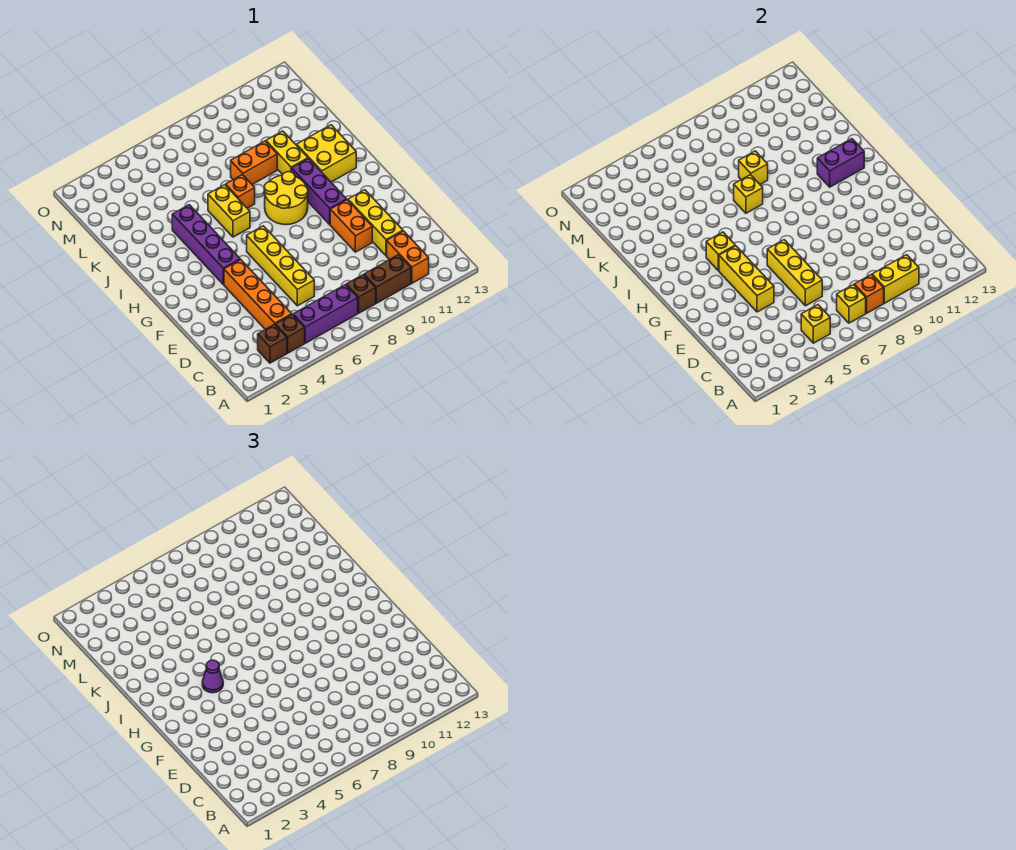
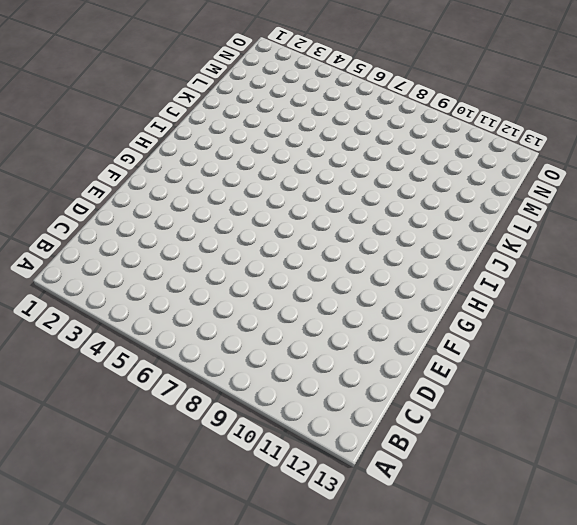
none -> brown brick B3 level 1
none -> brown brick B4 level 1
none -> purple brick B5:B7 level 1

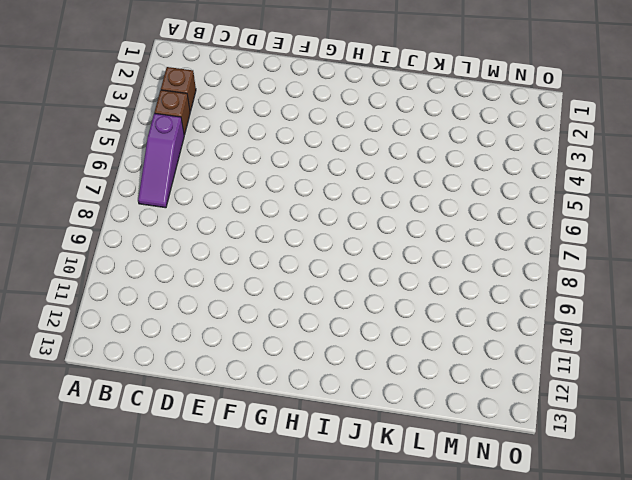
purple slope B5:B7 level 1 top 5 -> purple brick B5:B7 level 1
none -> brown brick B8 level 1
none -> brown brick B9:B10 level 1
none -> orange brick B11:C11 level 1

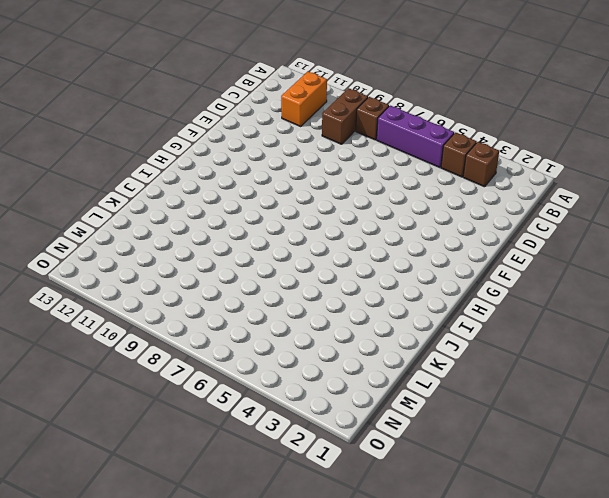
brown brick B9:C9 level 1 -> brown brick B9:B10 level 1
none -> orange brick C4:F4 level 1
none -> yellow brick D6:G6 level 1
none -> yellow brick D11:F11 level 1

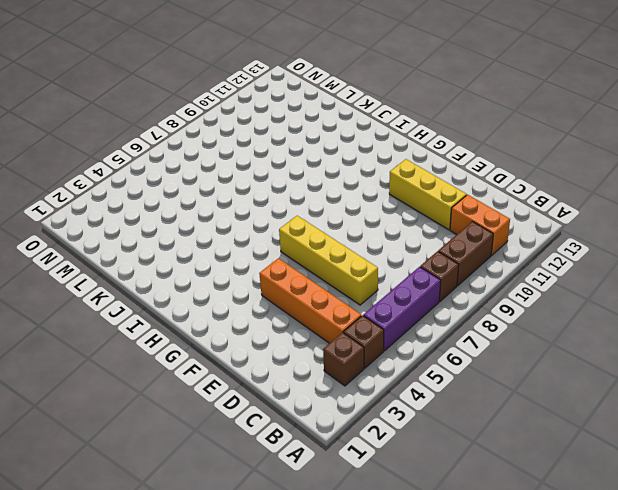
none -> orange brick E10:F10 level 1
none -> purple brick G4:J4 level 1
none -> purple brick G10:I10 level 1

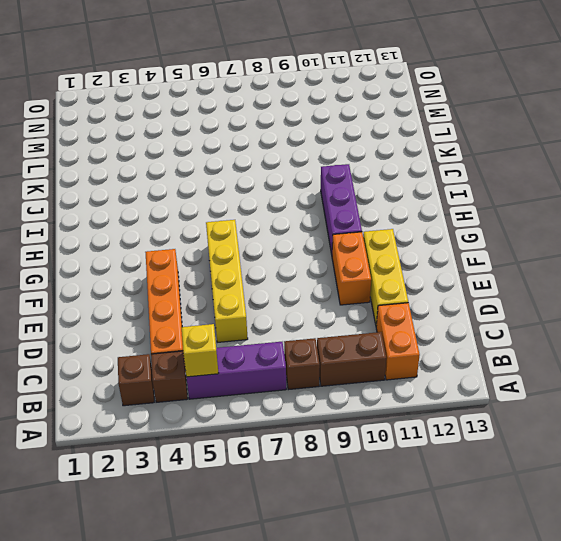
none -> purple brick G4:J4 level 1
none -> yellow round brick H8:I9 level 1
none -> yellow brick I6:J6 level 1

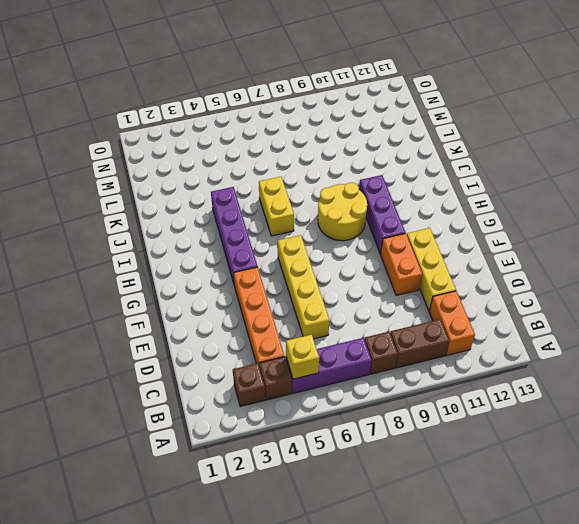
none -> yellow brick I11:J12 level 1
none -> orange brick J7 level 1
none -> yellow brick J10:K10 level 1

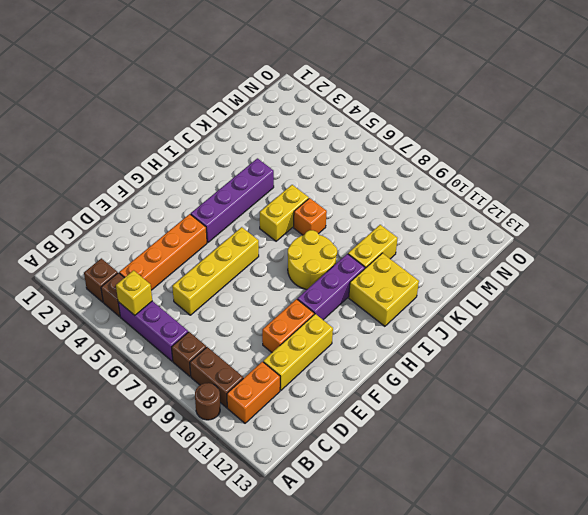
brown round brick A10 level 1 -> none
none -> orange brick K8:K9 level 1
none -> yellow brick B7 level 2
none -> orange brick B8 level 2

